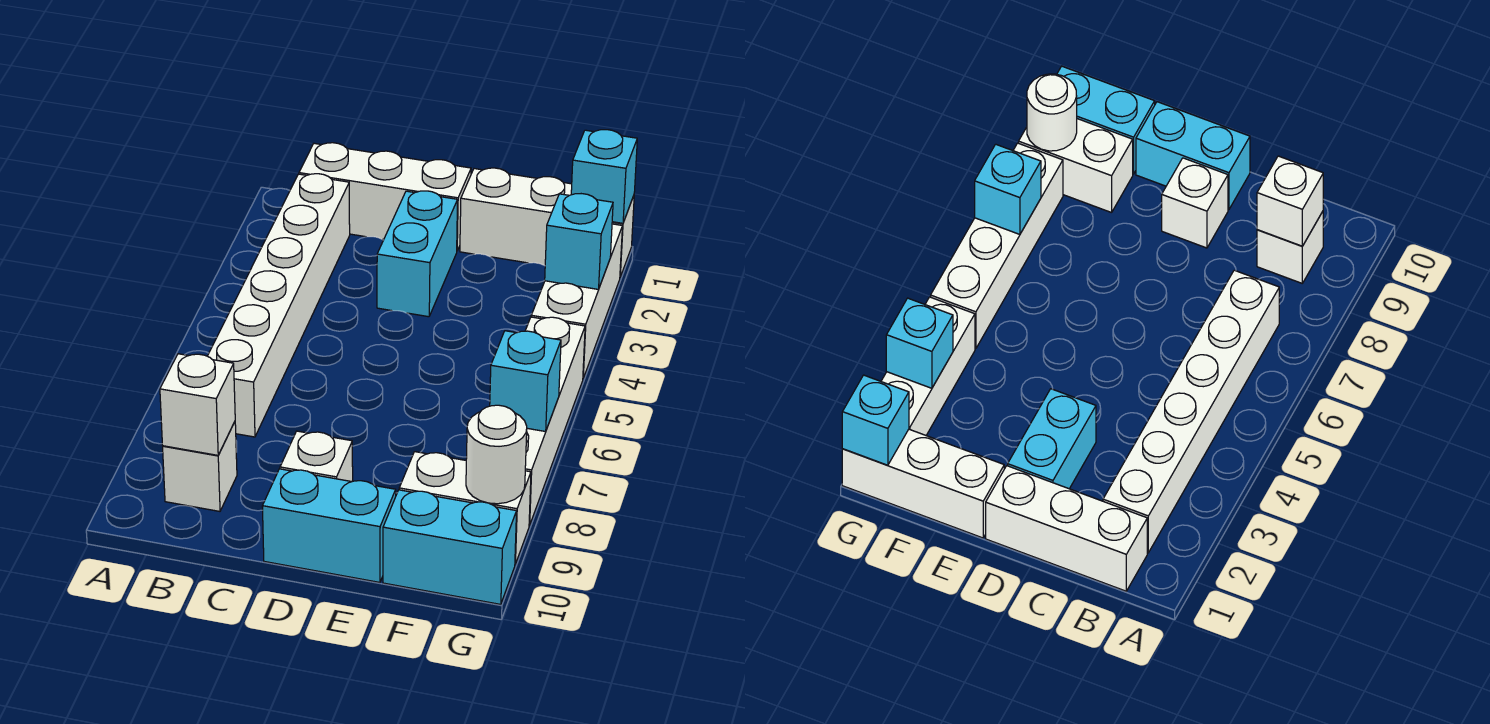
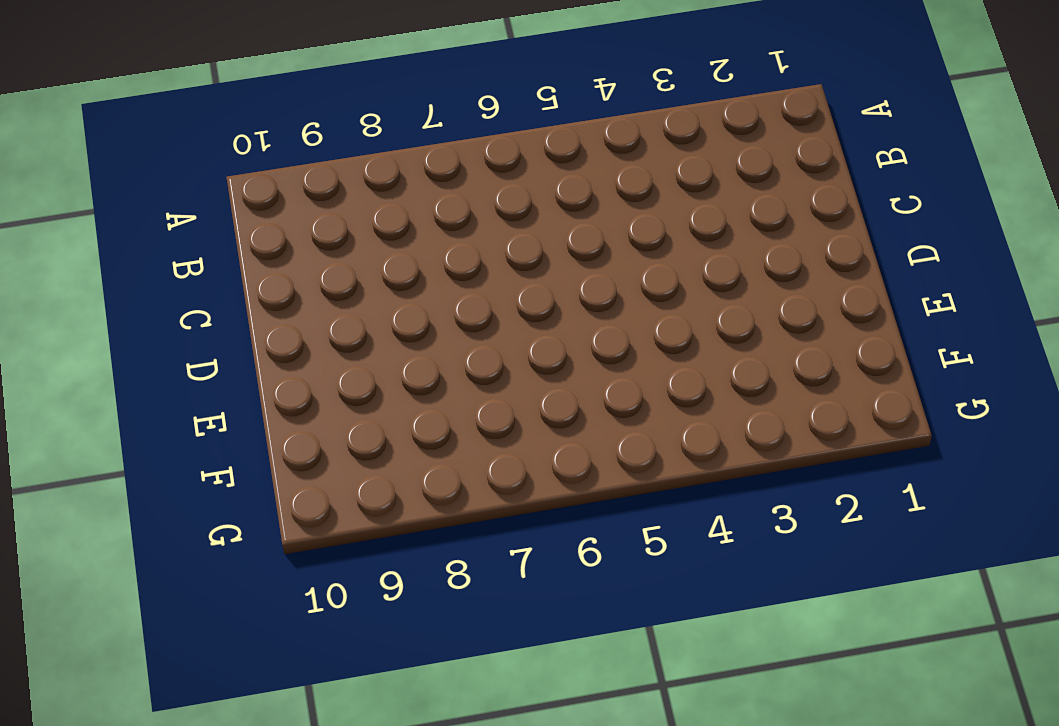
none -> white brick B1:D1 level 1
none -> white brick B2:B7 level 1
none -> white brick B9 level 1

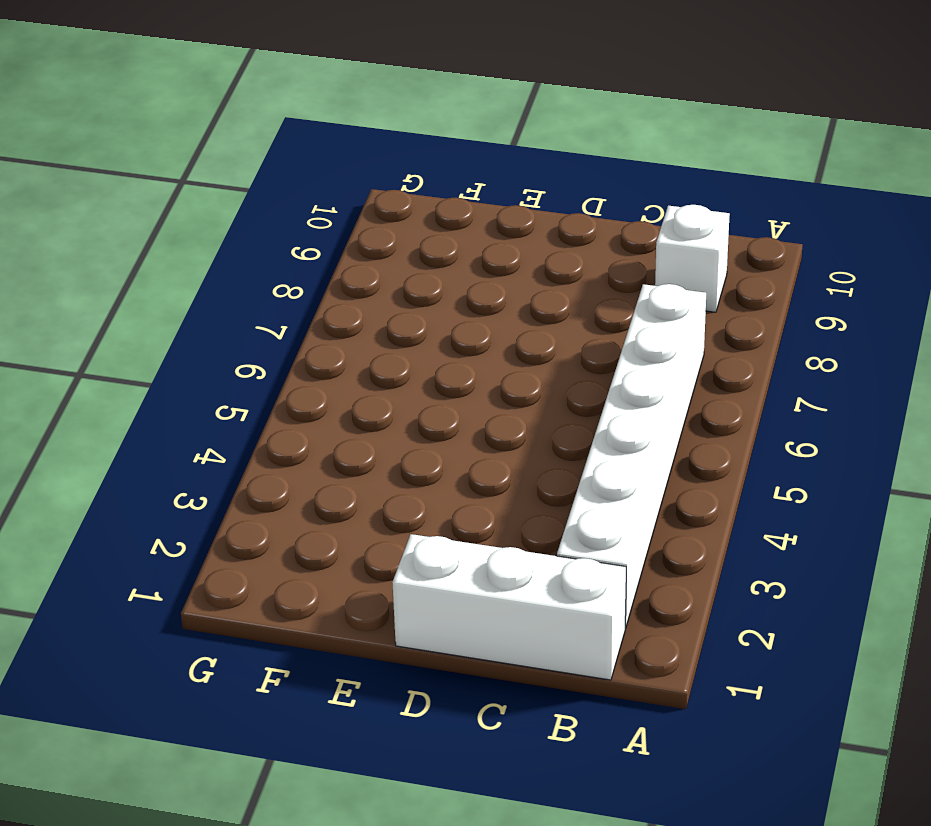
none -> cyan brick D2:D3 level 1
none -> white brick D9 level 1
none -> cyan brick D10:E10 level 1

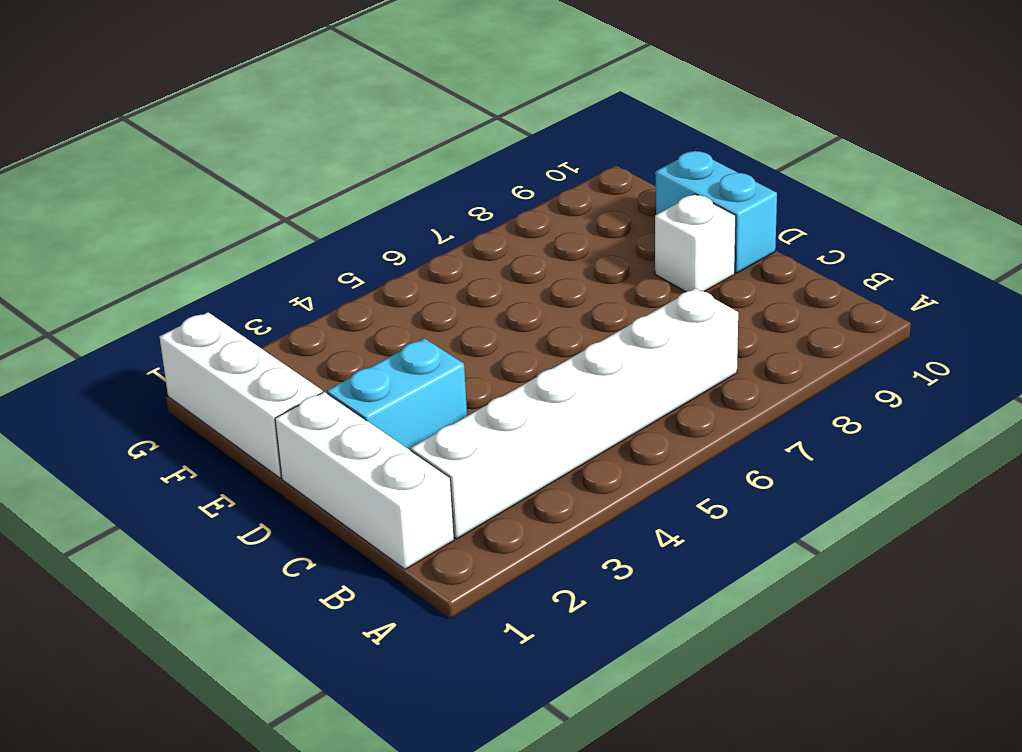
none -> white brick B9 level 1
none -> white brick F9:G9 level 1
none -> cyan brick F10:G10 level 1

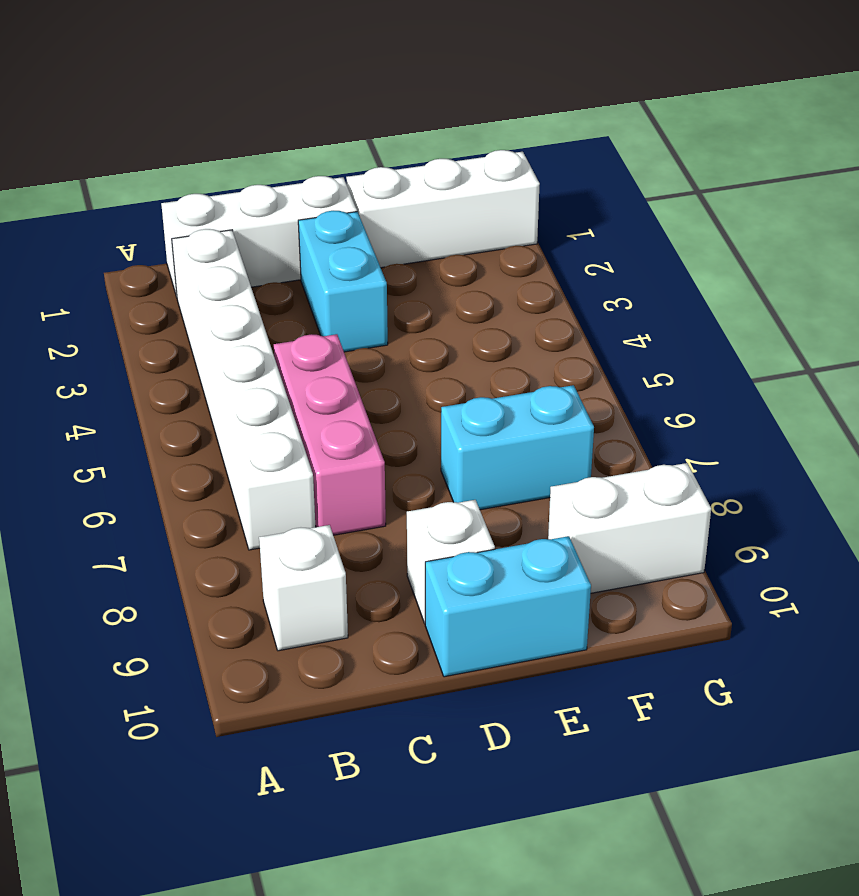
pink brick C5:C7 level 1 -> none
cyan brick E7:F7 level 1 -> cyan brick F10:G10 level 1
none -> white brick G2:G4 level 1
none -> white brick G5:G8 level 1
none -> white brick B9 level 2

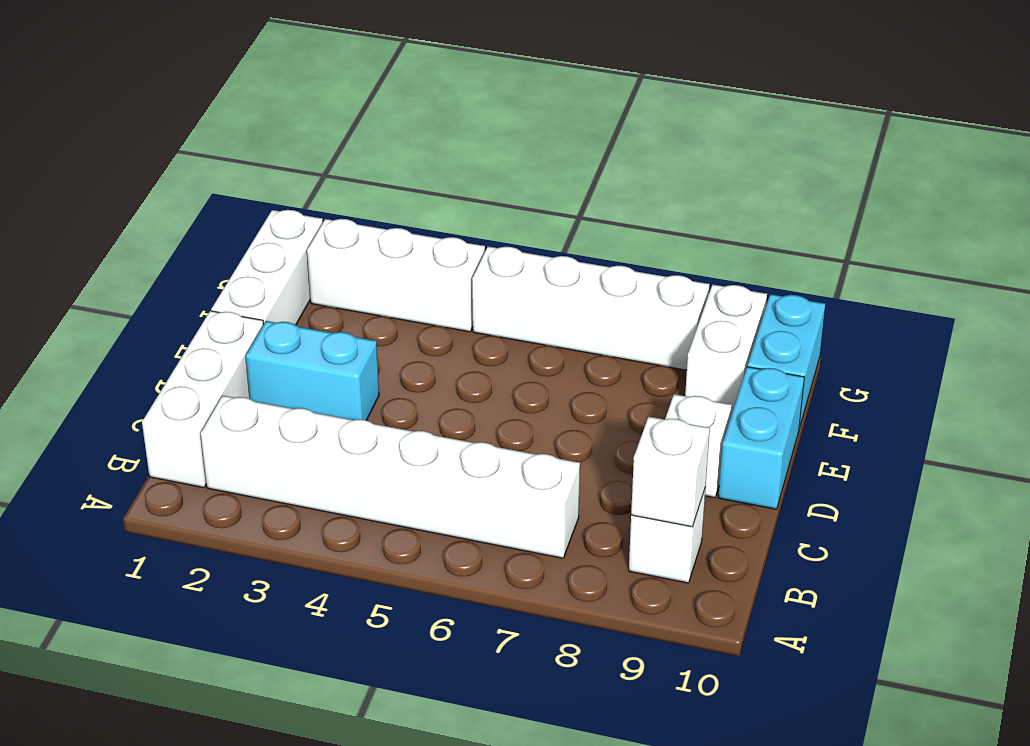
none -> cyan brick G1 level 2
none -> cyan brick G3 level 2
none -> cyan brick G7 level 2

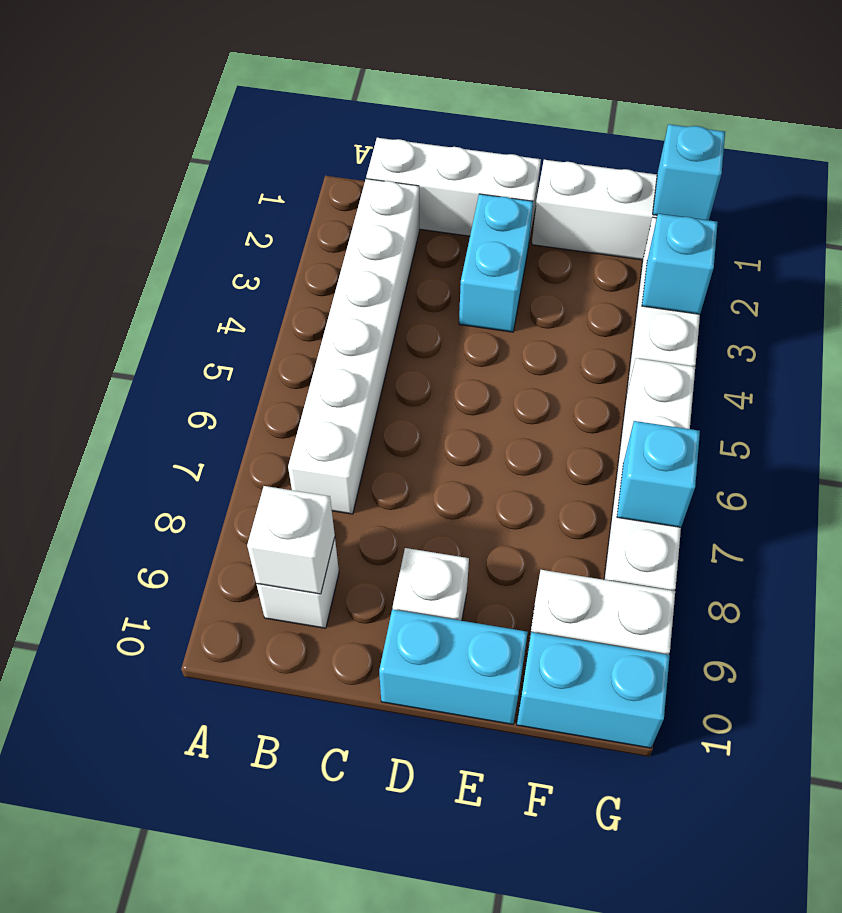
none -> white round brick G9 level 2

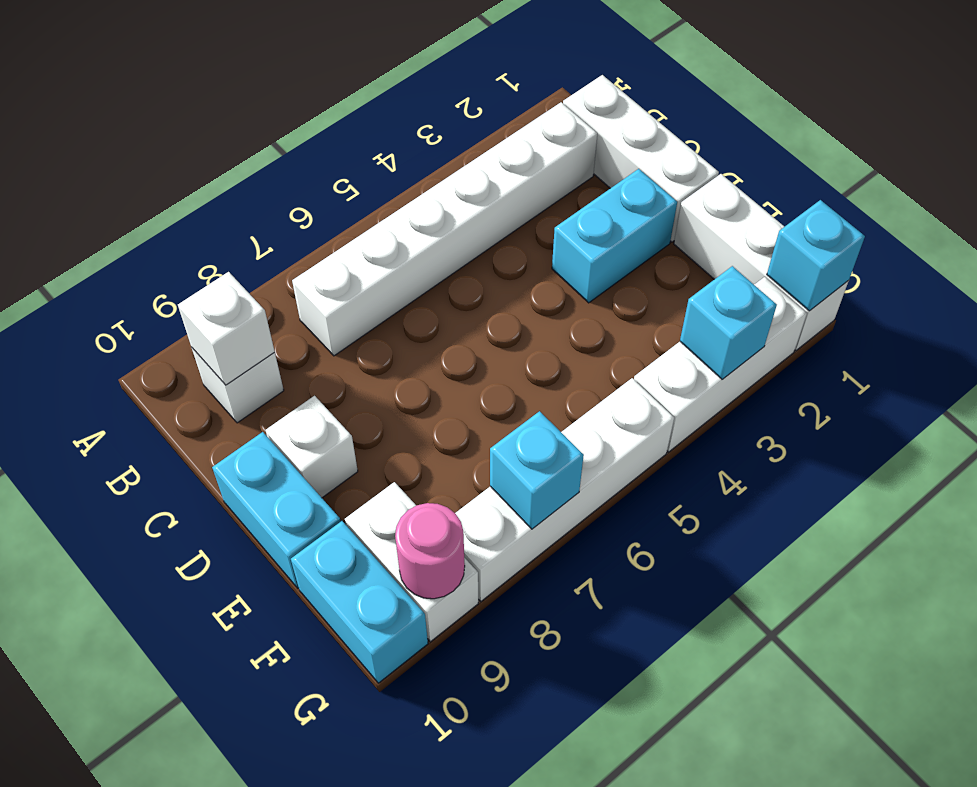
pink round brick G9 level 2 -> white round brick G9 level 2

